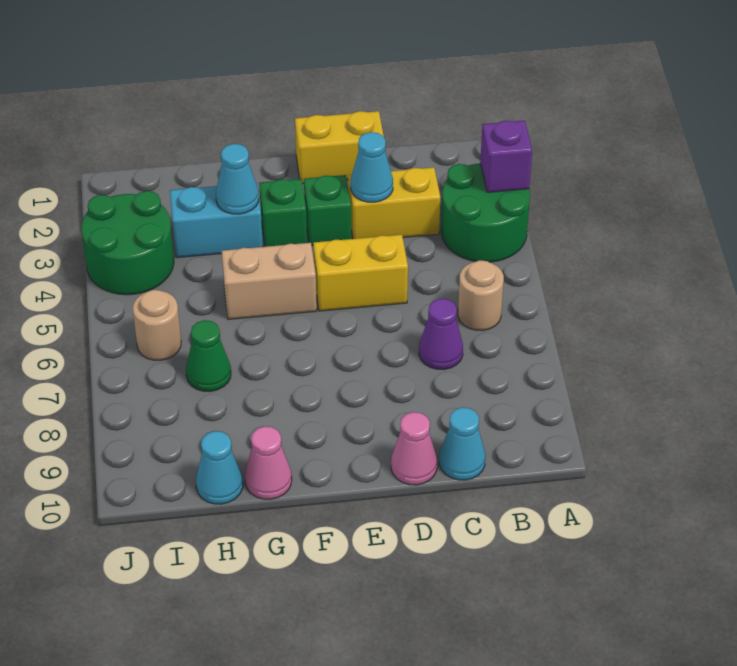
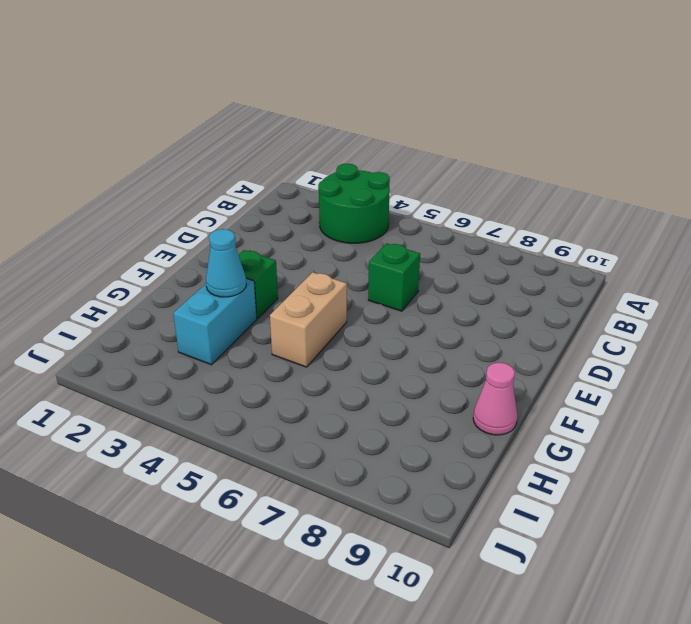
green brick D6 level 1 -> green brick E3 level 1
none -> tan round brick B6 level 1
none -> yellow brick C3:D3 level 1
none -> purple cone C7 level 1

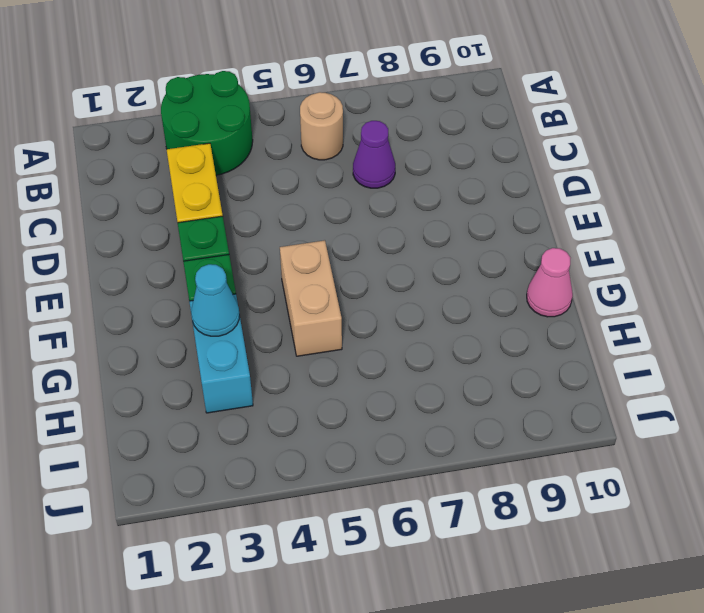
none -> cyan cone C10 level 1
none -> yellow brick D1:E1 level 1
none -> yellow brick D5:E5 level 1

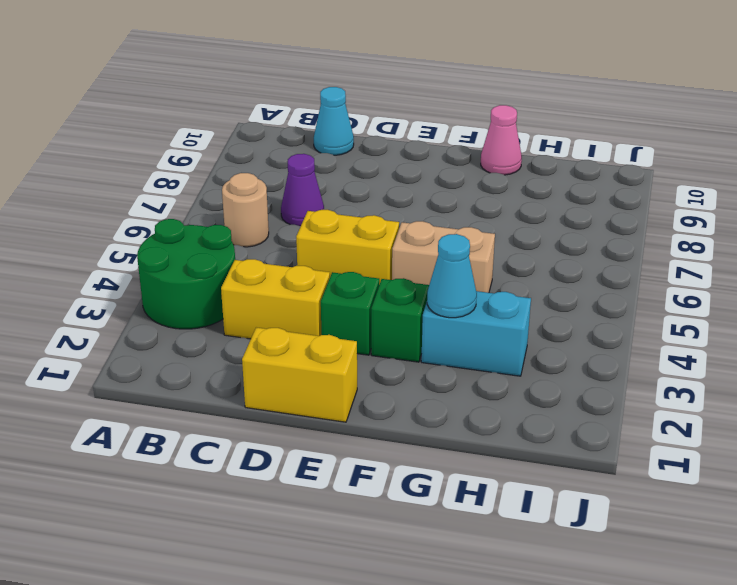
none -> pink cone D10 level 1
none -> green cone H7 level 1
none -> cyan cone H10 level 1

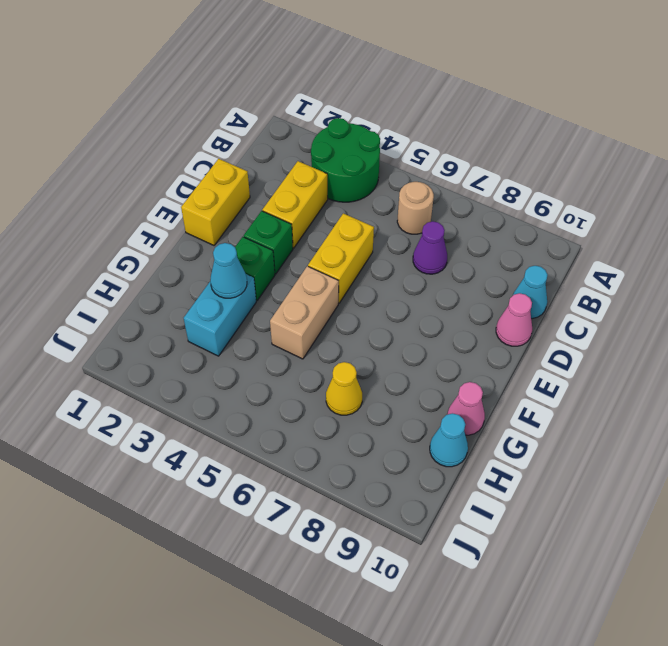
yellow cone H7 level 1 -> green cone H7 level 1
none -> green round brick I3:J4 level 1
none -> tan round brick I6 level 1
none -> purple brick A3 level 2

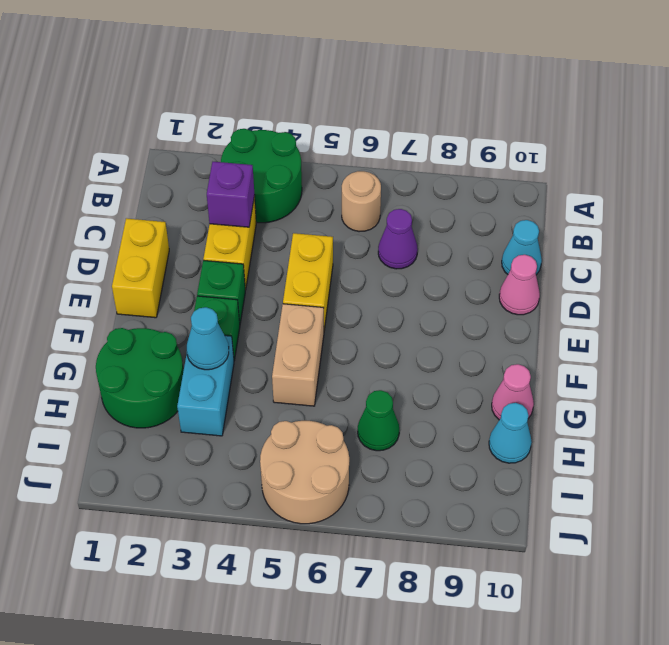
purple brick C3 level 2 -> purple brick A3 level 2
green round brick G1:H2 level 1 -> green round brick I3:J4 level 1
tan round brick I5:J6 level 1 -> tan round brick I6 level 1
none -> cyan cone D3 level 2

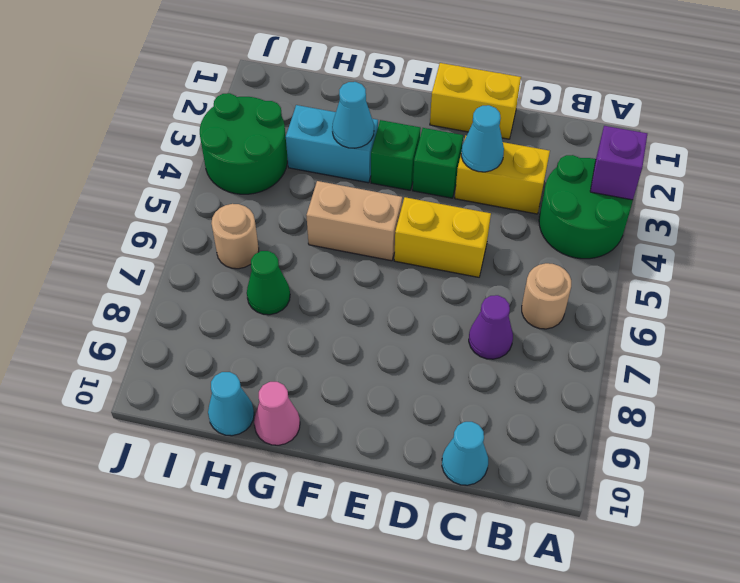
none -> pink cone D10 level 1

